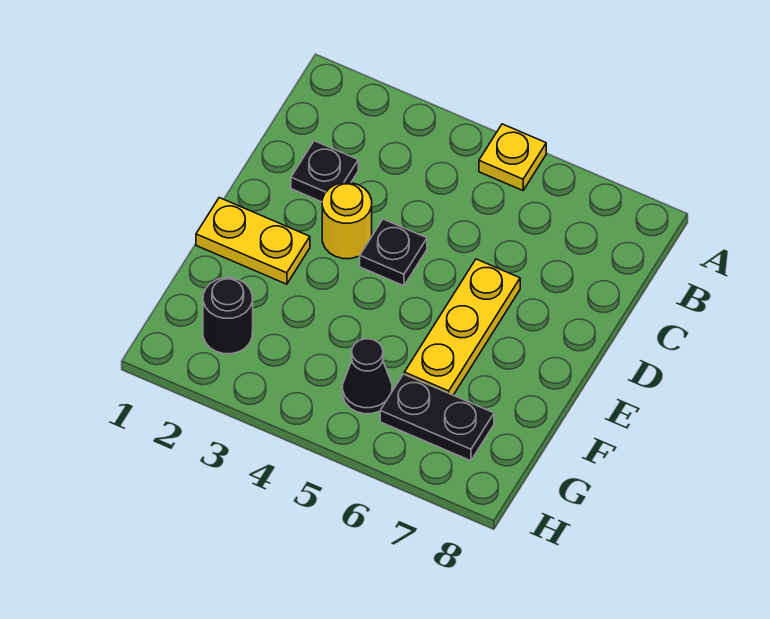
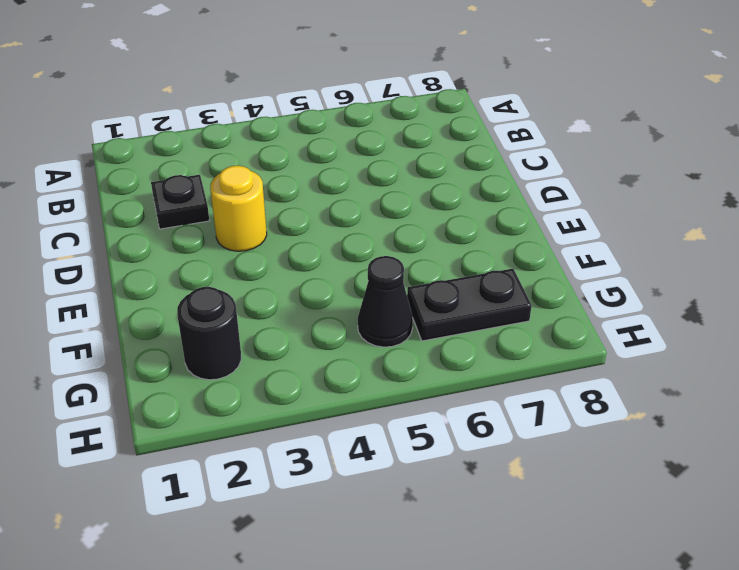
none -> yellow plate A5 level 1
none -> black plate D4 level 1

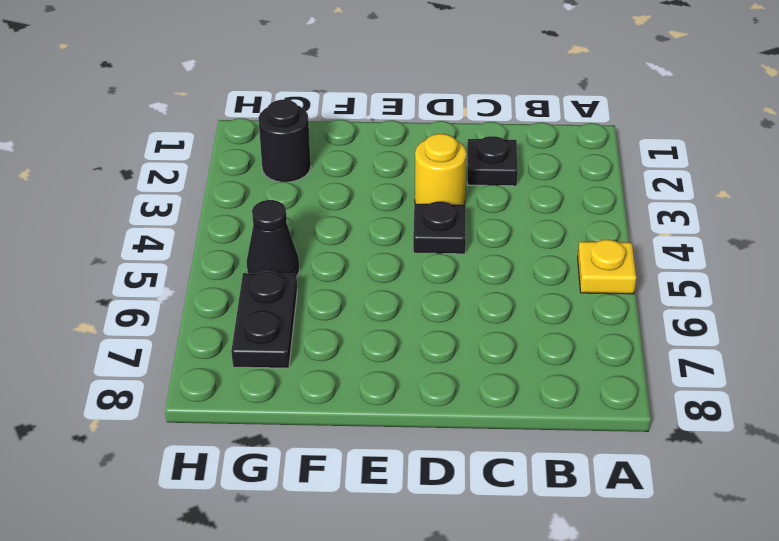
none -> yellow plate D6:F6 level 1
none -> yellow plate E1:E2 level 1

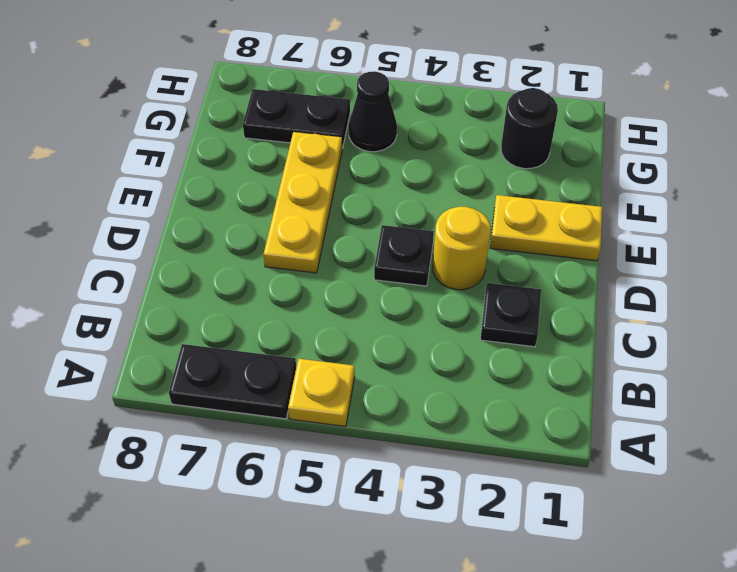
black plate A6:A7 level 1 -> none

